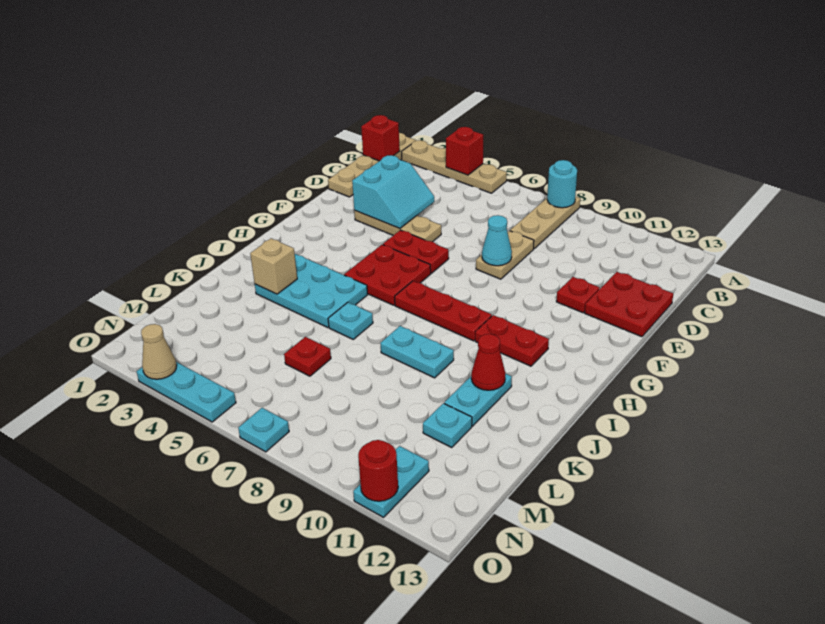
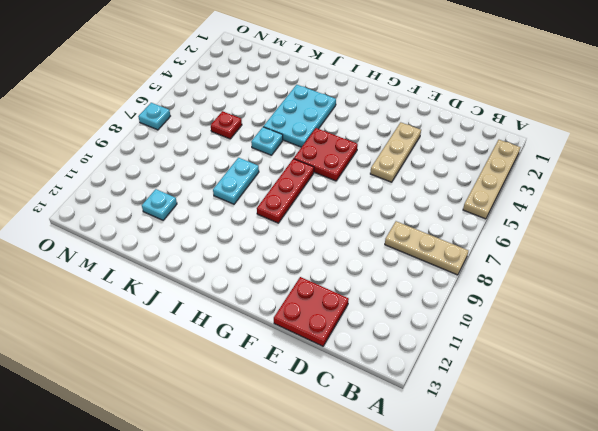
none -> tan plate A1:D1 level 1
none -> tan plate D8:E8 level 1
none -> red plate E11 level 1

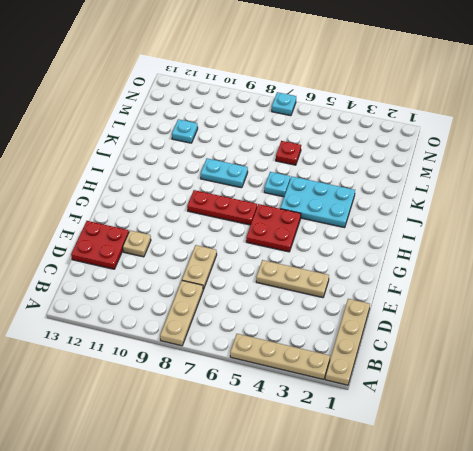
tan plate E11 level 1 -> red plate E11 level 1
none -> red plate F5:F6 level 1
none -> red plate H10:H11 level 1
none -> cyan plate J11:K11 level 1

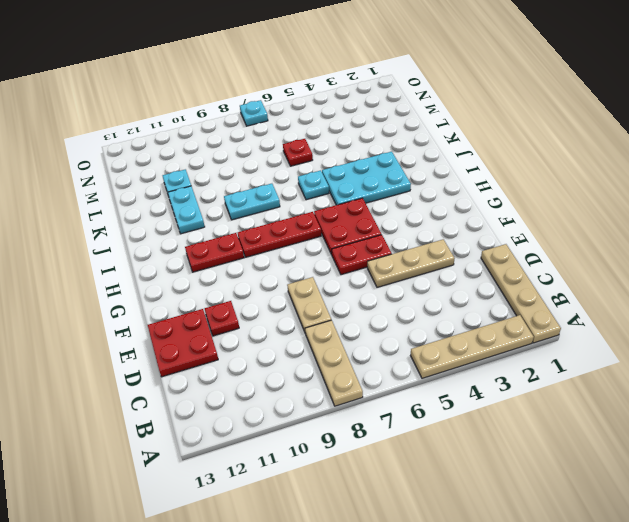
none -> cyan plate N11:O11 level 1
none -> cyan plate O3:O5 level 1
none -> red brick A4 level 2

